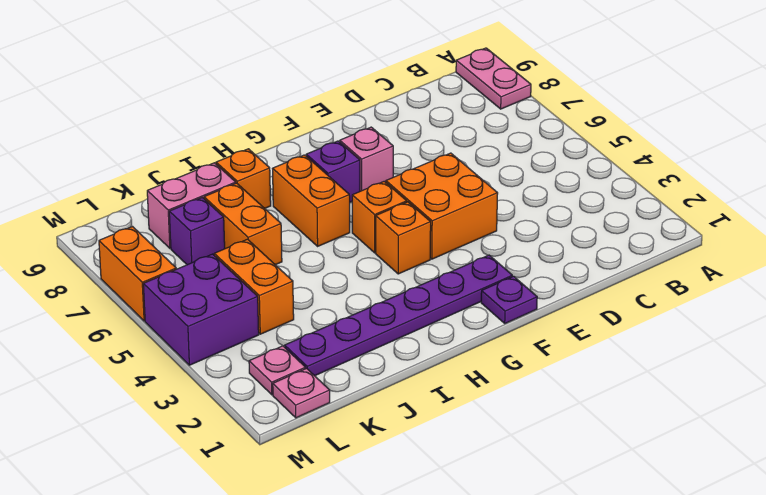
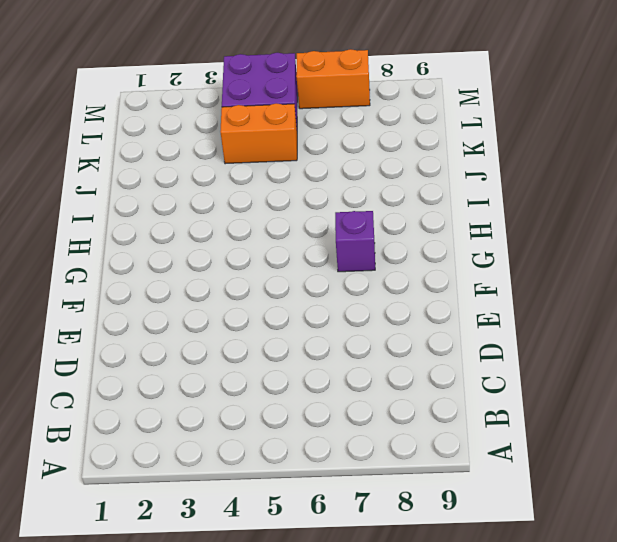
none -> pink plate A8:A9 level 1
none -> orange brick E4:F5 level 1
none -> purple plate F1 level 1

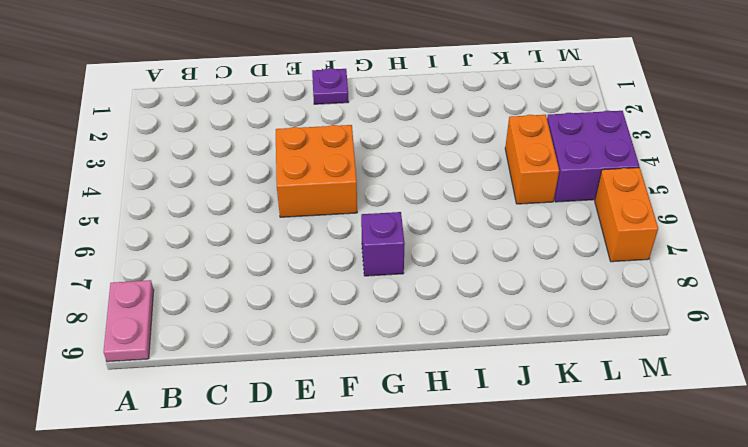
none -> purple plate F2:K2 level 1
none -> pink brick F7 level 1
none -> orange brick G4 level 1

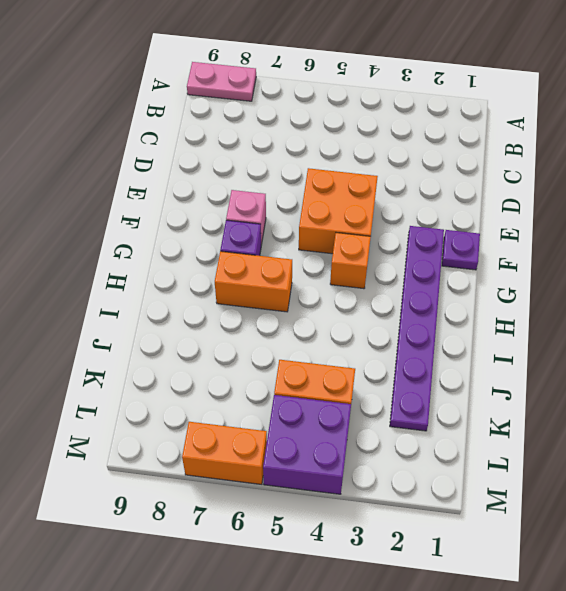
none -> orange brick G5 level 1
none -> orange brick I8 level 1
none -> orange brick J6:J7 level 1

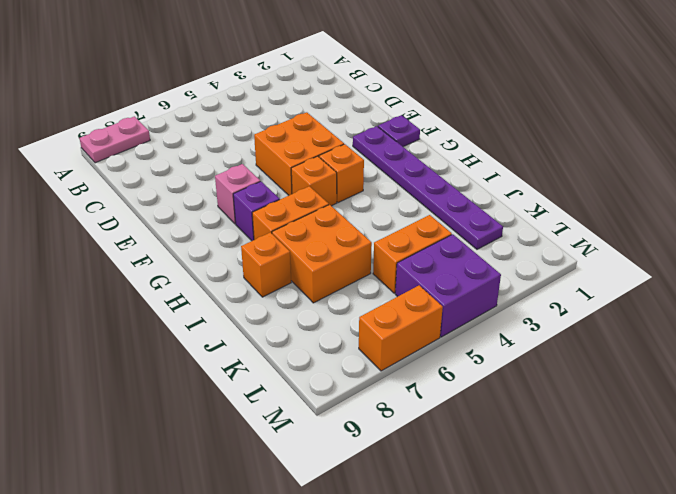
orange brick I6:J7 level 1 -> orange brick J6:J7 level 1
none -> pink brick J8:K8 level 1
none -> purple brick K7 level 1
none -> pink plate L1 level 1

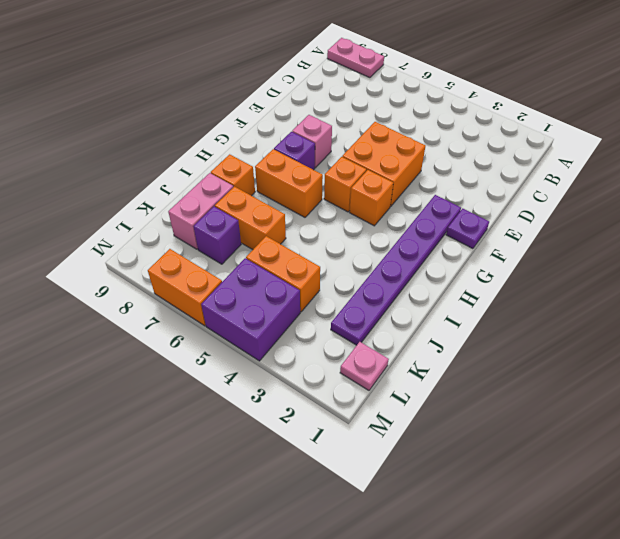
none -> pink plate L2 level 1

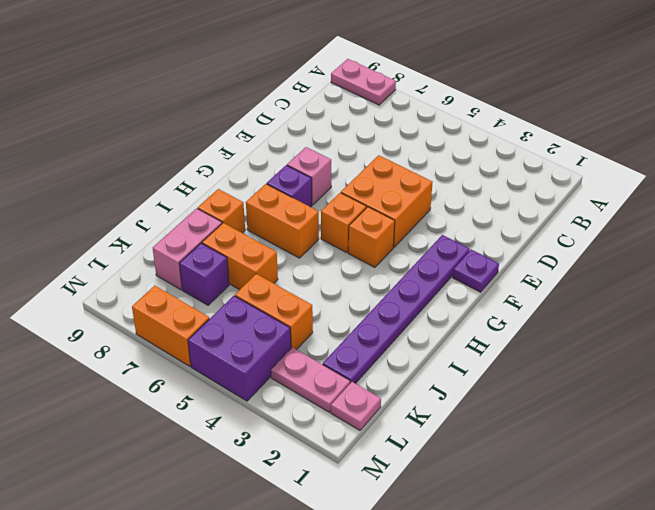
pink plate L2:L3 level 1 -> pink plate L2 level 1

